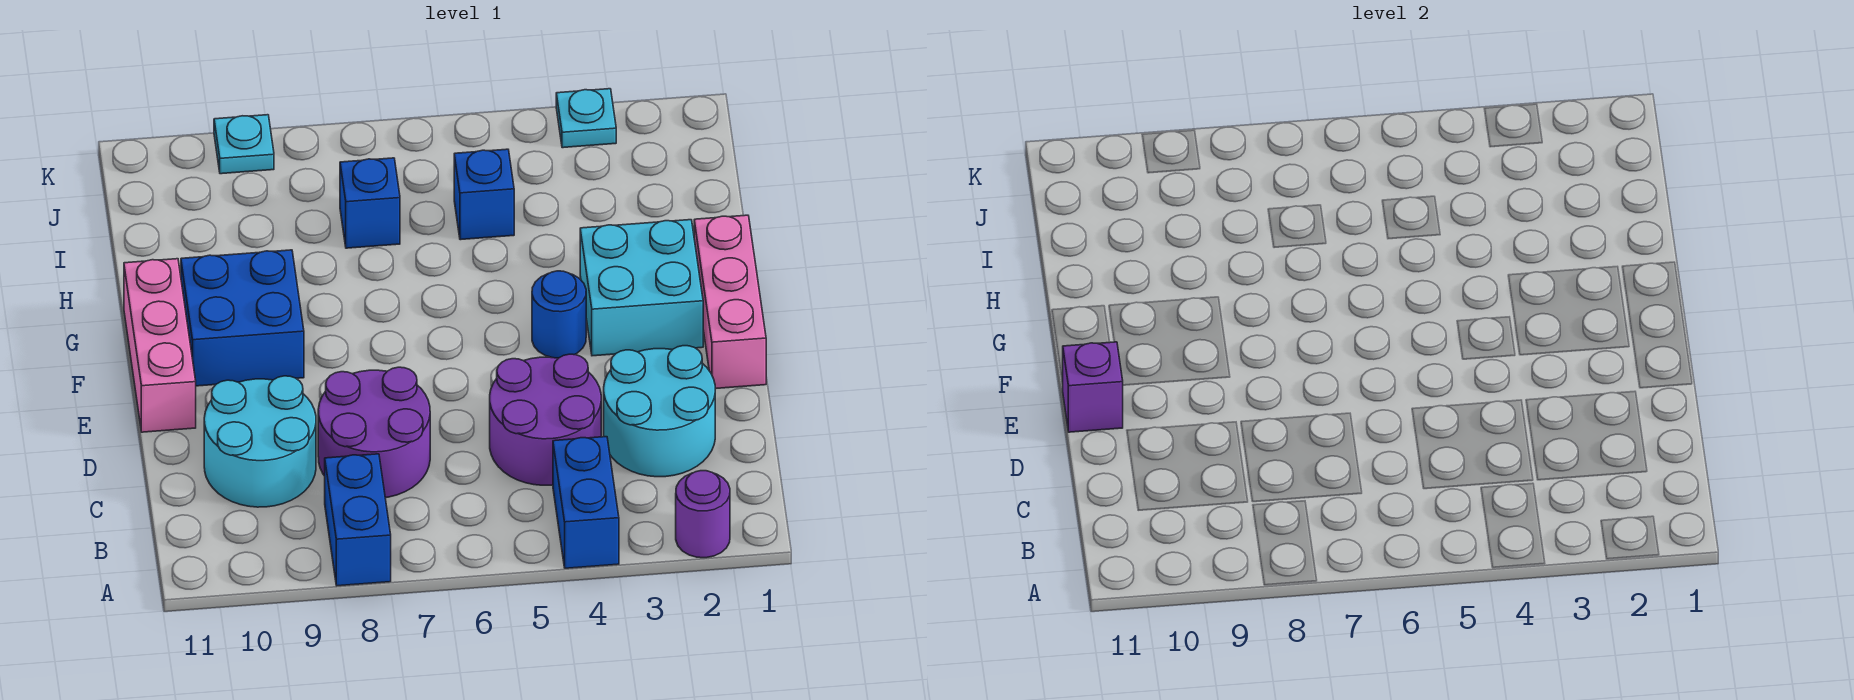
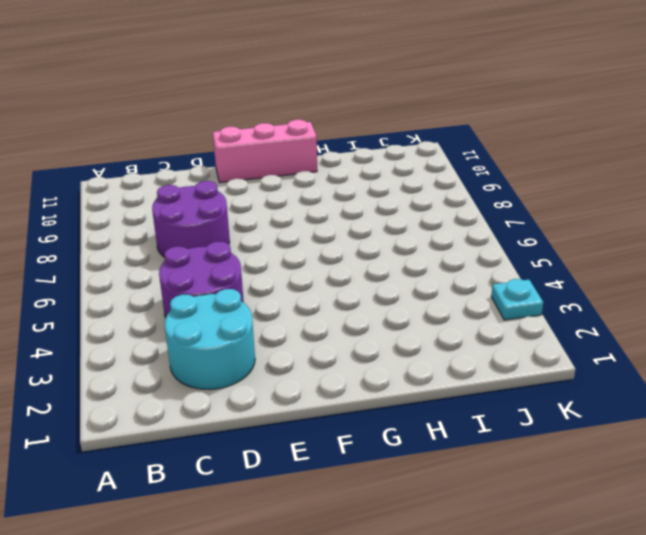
none -> purple round brick A2 level 1
none -> blue brick A4:B4 level 1
none -> blue brick A8:B8 level 1

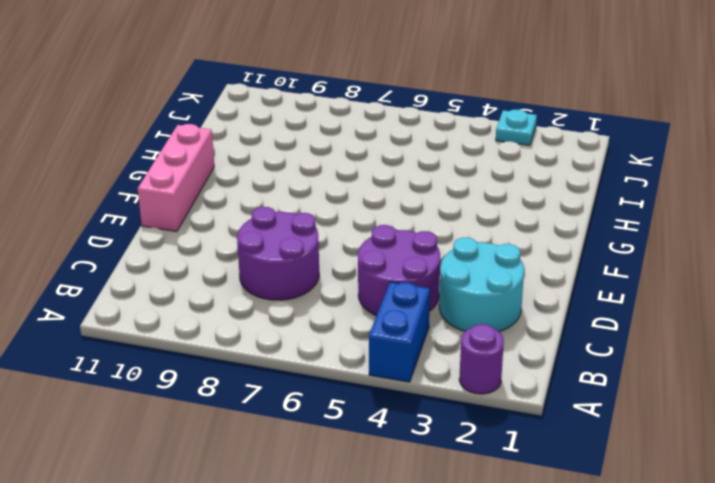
none -> blue brick A8:B8 level 1
none -> cyan round brick C9:D10 level 1
none -> pink brick E1:G1 level 1

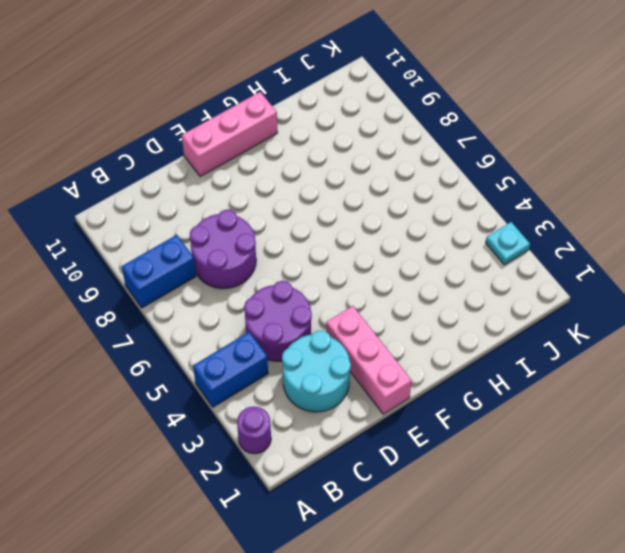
pink brick E1:E3 level 1 -> pink brick E1:G1 level 1
none -> cyan round brick C9:D10 level 1
none -> cyan brick F2:G3 level 1
none -> blue round brick F4 level 1

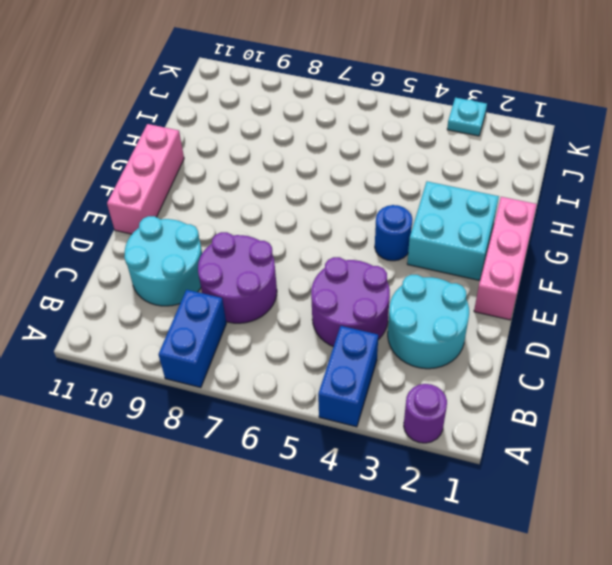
none -> blue brick F9:G10 level 1
none -> blue brick I5 level 1
none -> blue brick I7 level 1

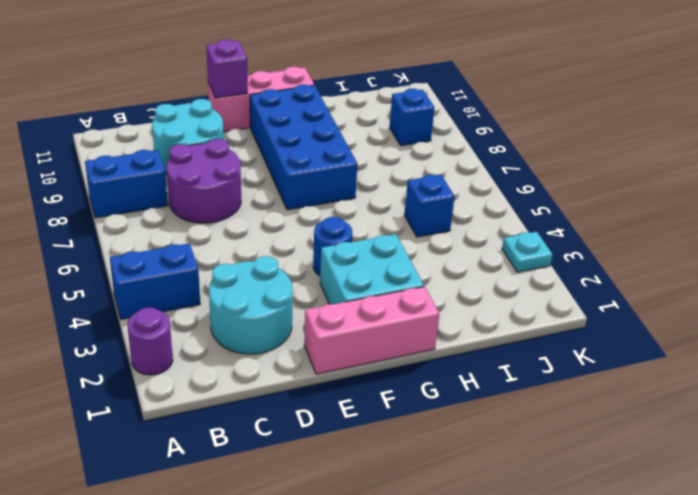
blue brick F7:G10 level 1 -> blue brick F9:G10 level 1
blue brick J9 level 1 -> blue brick I7 level 1
none -> purple round brick C4:D5 level 1
none -> cyan plate K9 level 1

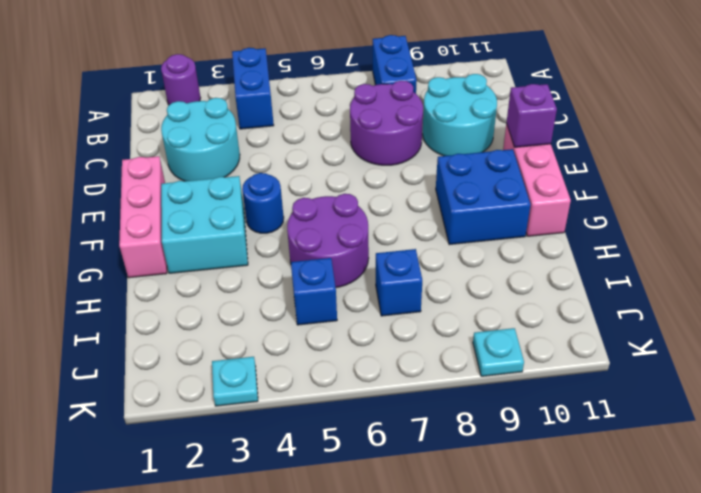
purple round brick G5:H6 level 1 -> purple round brick C4:D5 level 1

